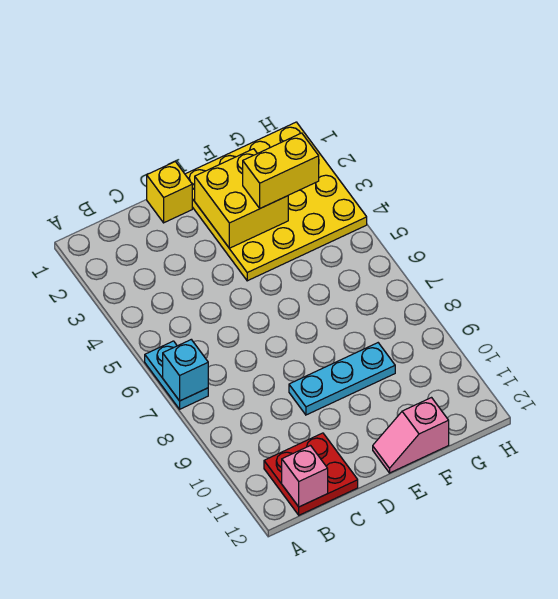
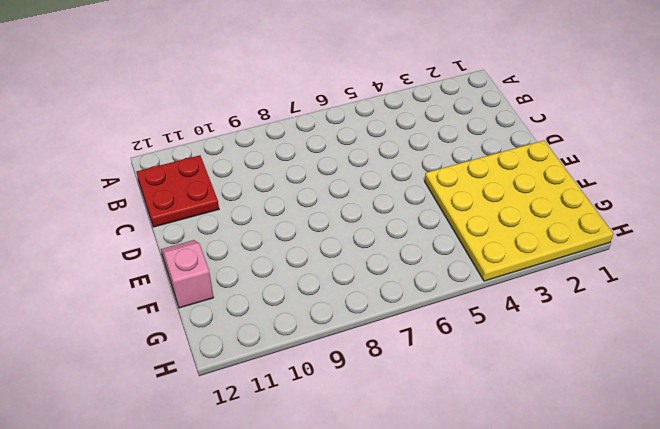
none -> cyan plate A6:A7 level 1
none -> yellow brick D1 level 1

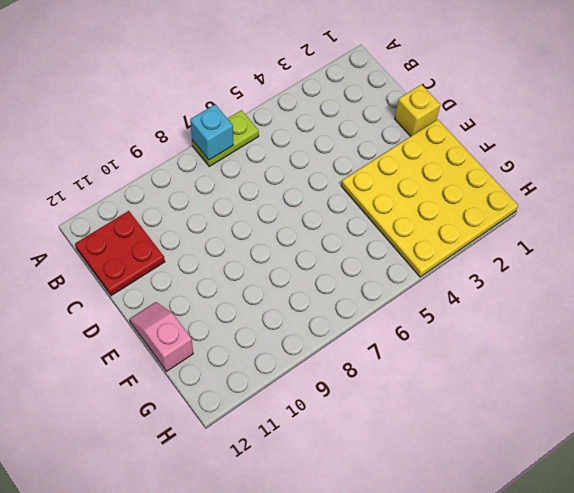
lime plate A6:A7 level 1 -> cyan plate A6:A7 level 1
none -> cyan plate D9:F9 level 1
none -> pink brick B12 level 2

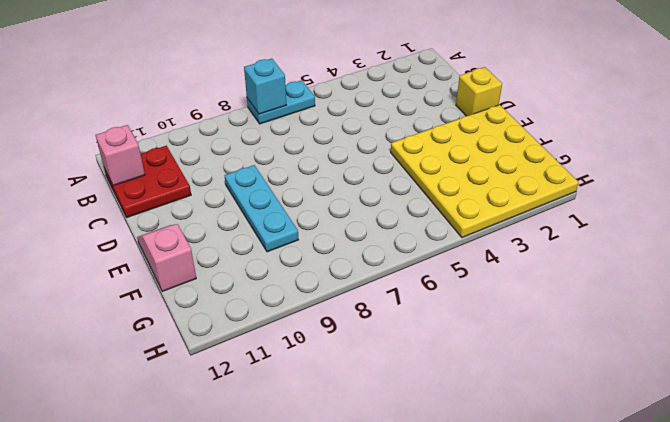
none -> yellow brick E2:F3 level 2
none -> yellow brick F3:G3 level 3

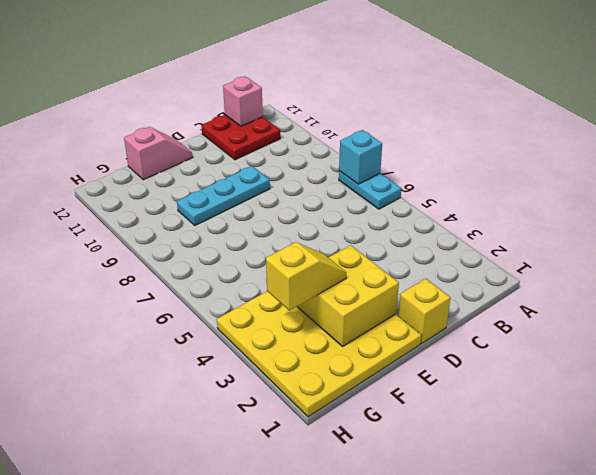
yellow slope F3:G3 level 3 top G -> yellow brick F3:G3 level 3

